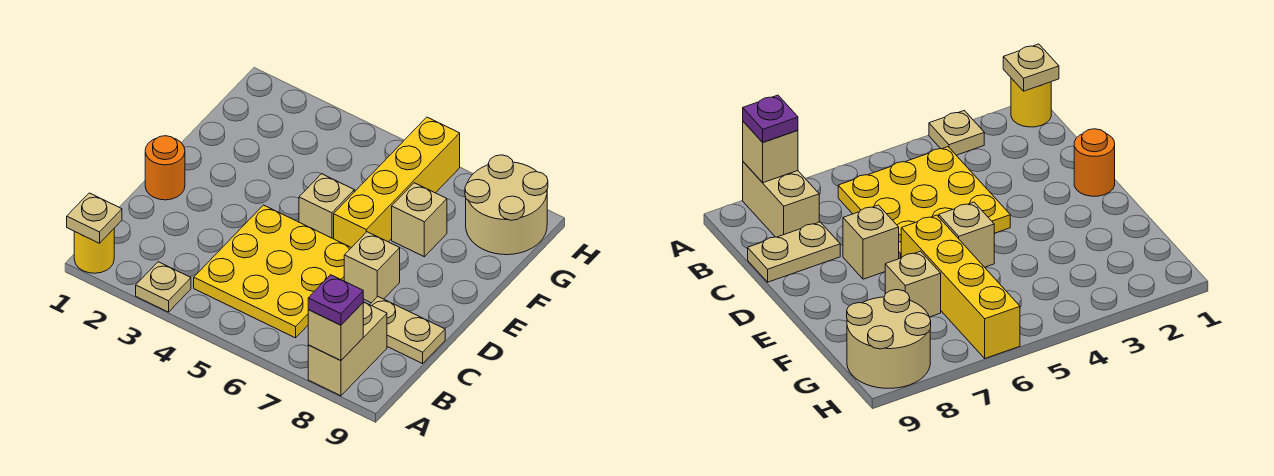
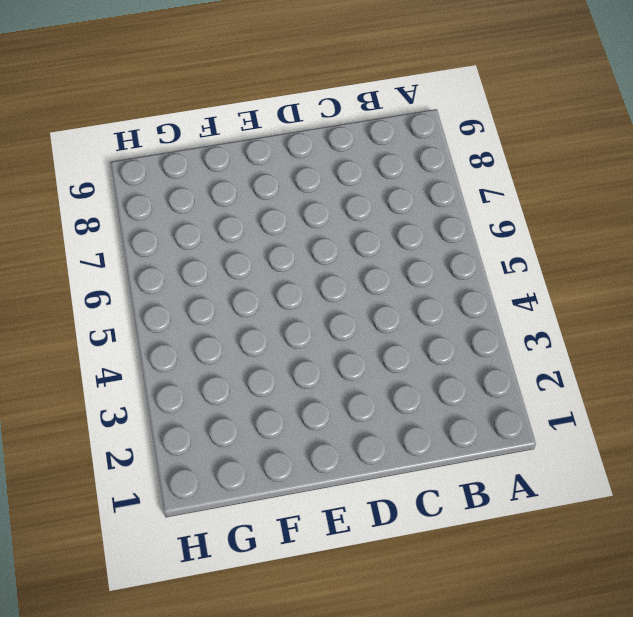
none -> yellow round brick A1 level 1
none -> tan plate A3 level 1
none -> tan brick A8:B8 level 1

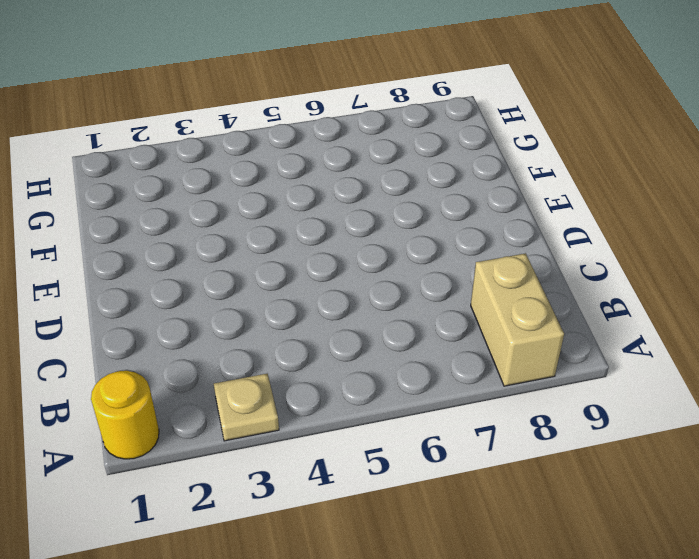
none -> yellow plate B4:D6 level 1
none -> tan plate C8:C9 level 1
none -> orange round brick D1 level 1

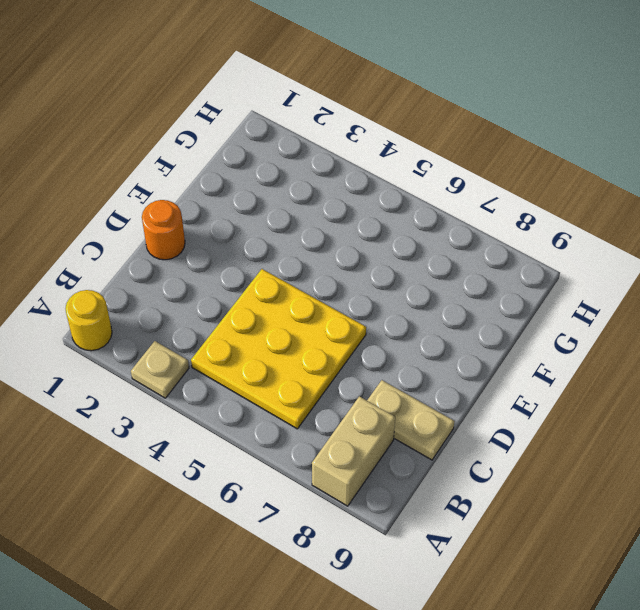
none -> tan brick D7 level 1
none -> tan brick E5 level 1
none -> yellow brick E6:H6 level 1

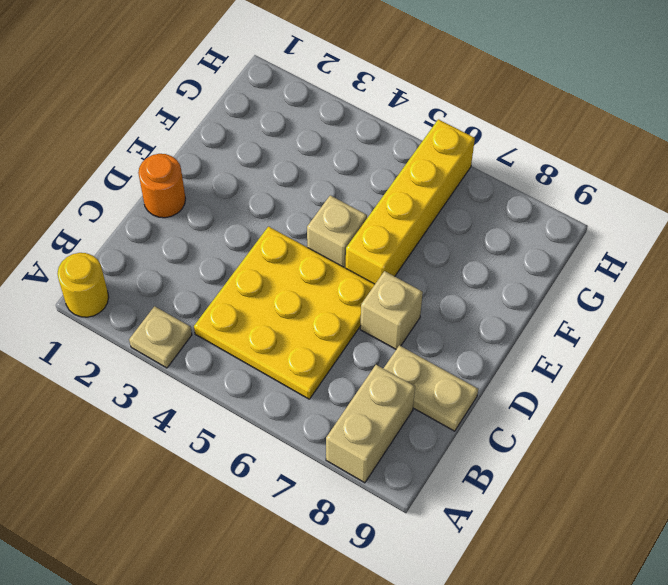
none -> tan brick F7 level 1
none -> tan round brick G8:H9 level 1
none -> tan plate A1 level 2

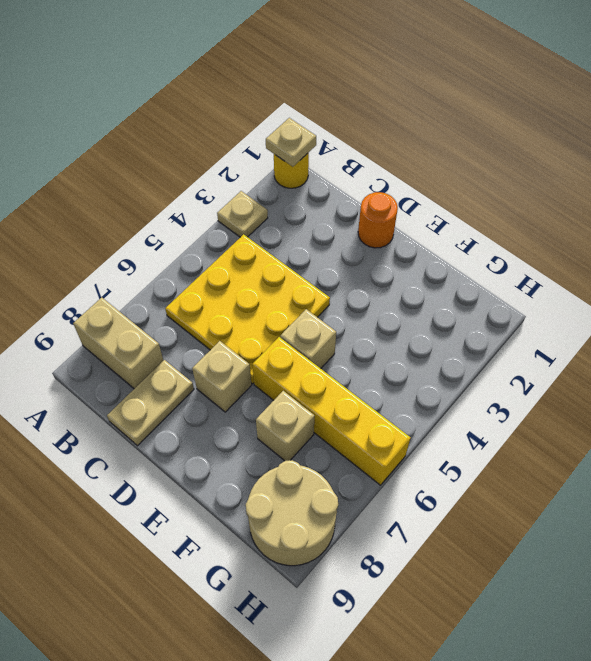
none -> tan brick A8 level 2
none -> purple plate A8 level 3

